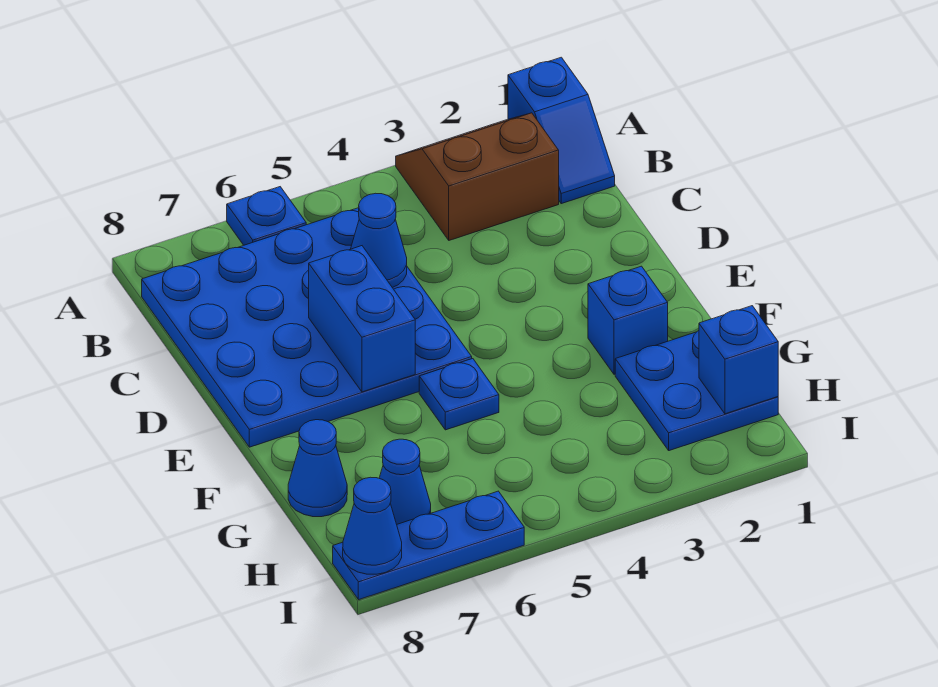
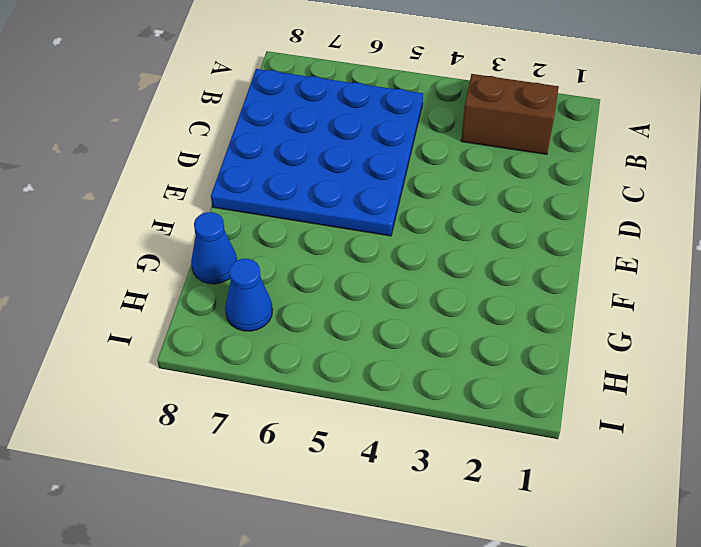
none -> blue slope A1:B1 level 1 top A
none -> blue plate A6 level 1
none -> blue brick F2 level 1

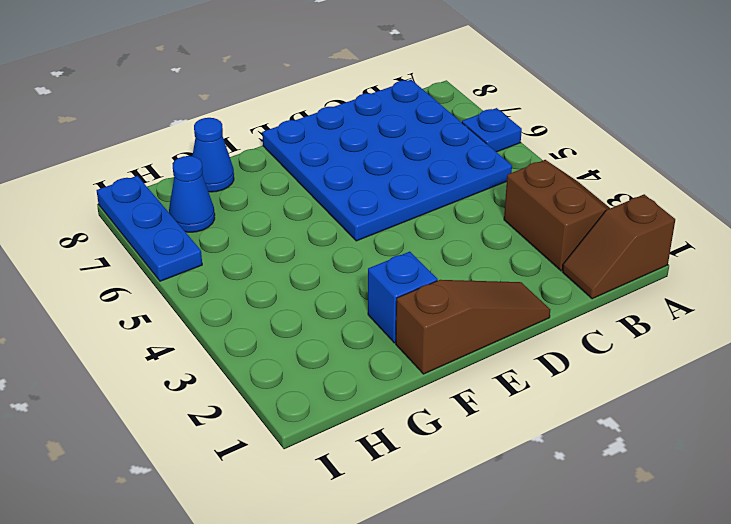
brown slope A1:B1 level 1 top A -> blue slope A1:B1 level 1 top A
brown slope D1:F1 level 1 top F -> none
none -> blue plate F5 level 1
none -> blue plate G1:H2 level 1
none -> blue cone C5 level 2

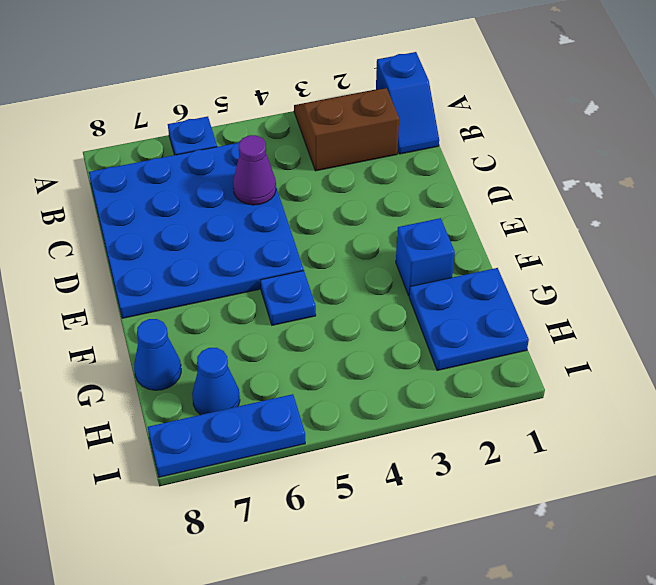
purple cone C5 level 2 -> blue cone C5 level 2
none -> blue brick D6:E6 level 2
none -> blue brick H1 level 2
none -> blue cone I8 level 2

